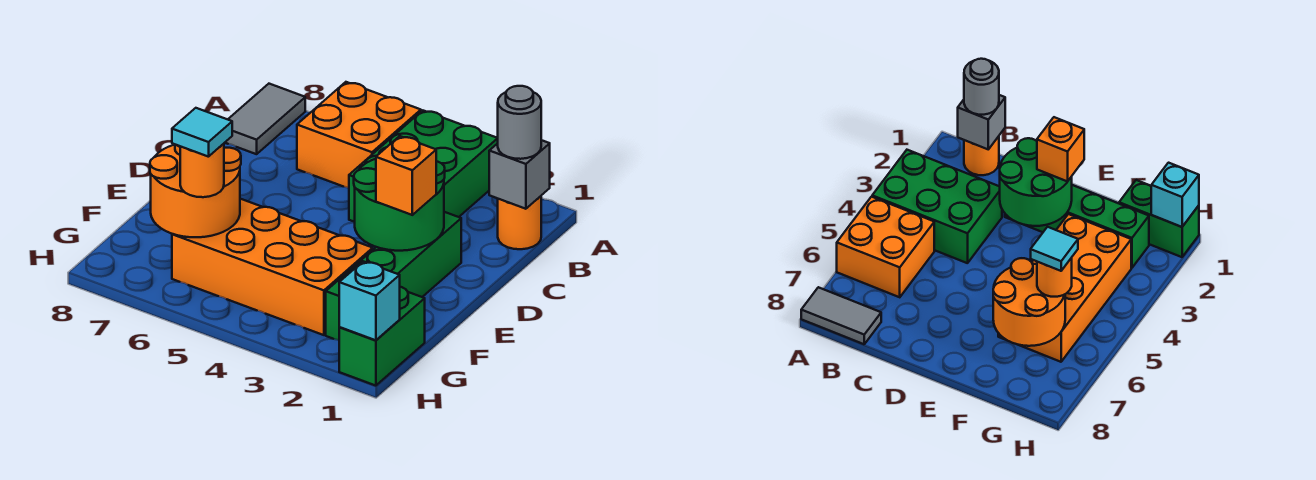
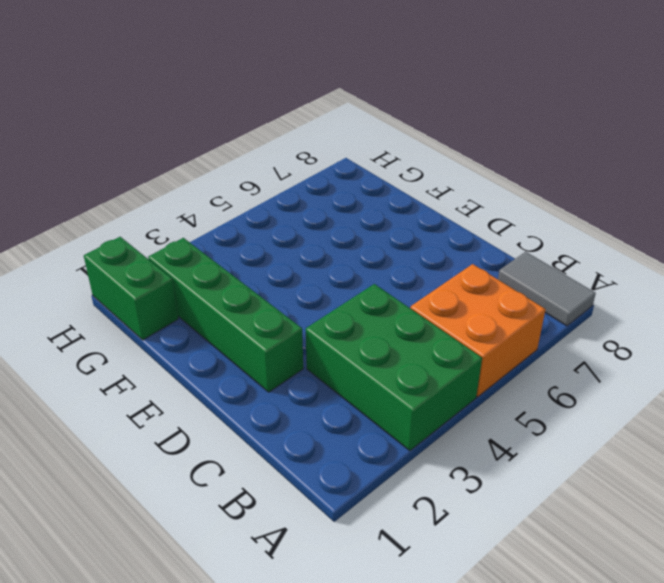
none -> orange round brick B1 level 1
none -> orange brick F3:G6 level 1
none -> grey brick B1 level 2

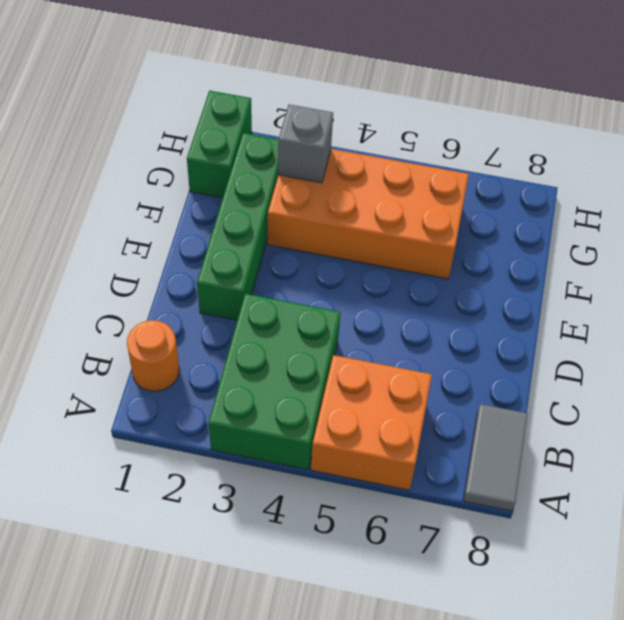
grey brick G3 level 2 -> grey brick B1 level 2
none -> green round brick D2:E3 level 2
none -> orange round brick F6:G7 level 2
none -> cyan brick H1 level 2

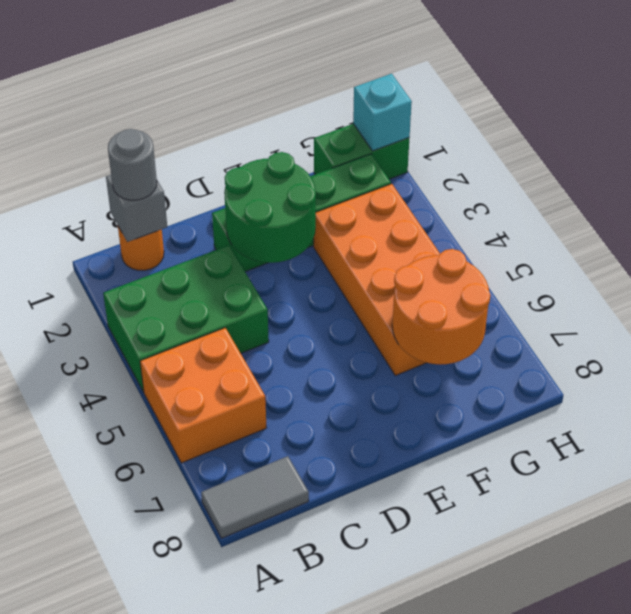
none -> orange brick E2 level 3
none -> orange round brick G6 level 3
none -> cyan tile G6 level 4

